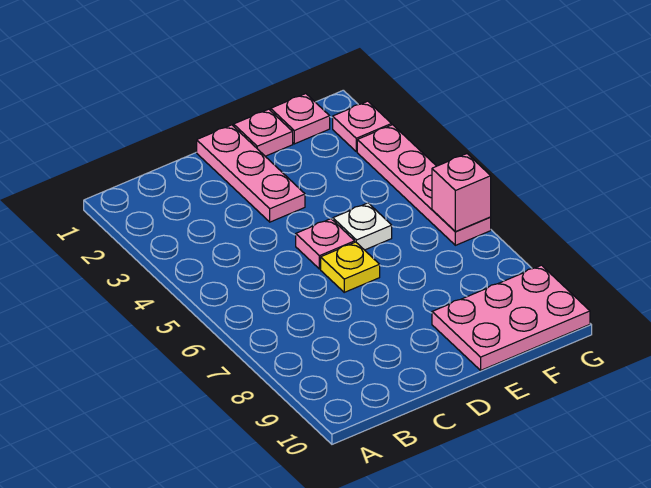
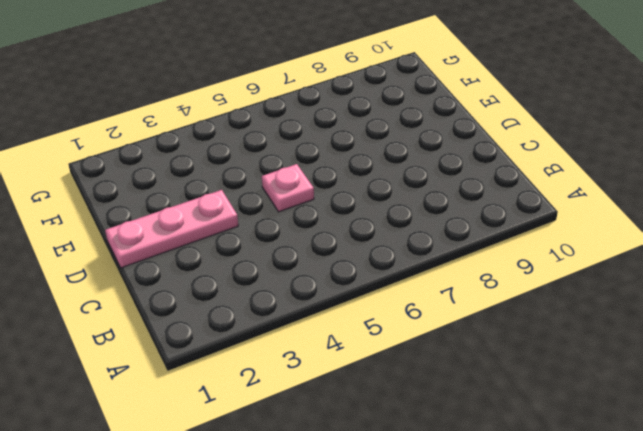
none -> yellow plate D6 level 1
none -> pink plate E1 level 1

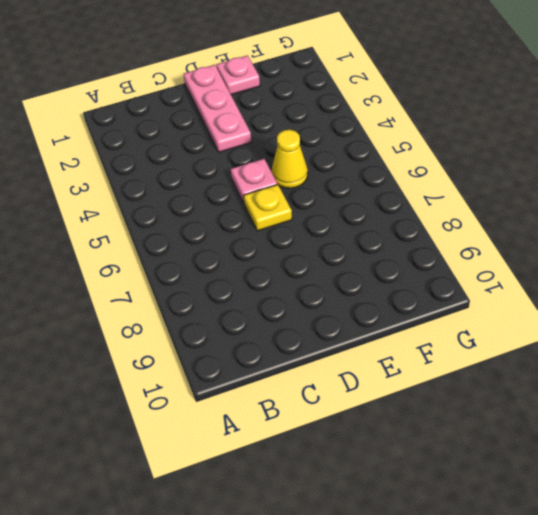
yellow cone E5 level 1 -> white plate E5 level 1
none -> pink plate E9:G10 level 1
none -> pink plate F1 level 1

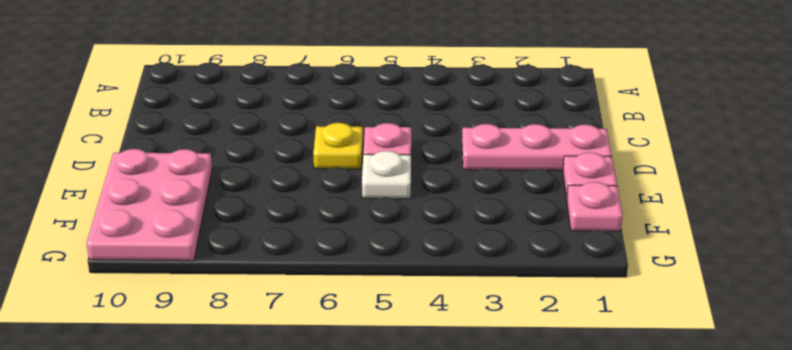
none -> pink plate G2 level 1
none -> pink plate G3:G6 level 1

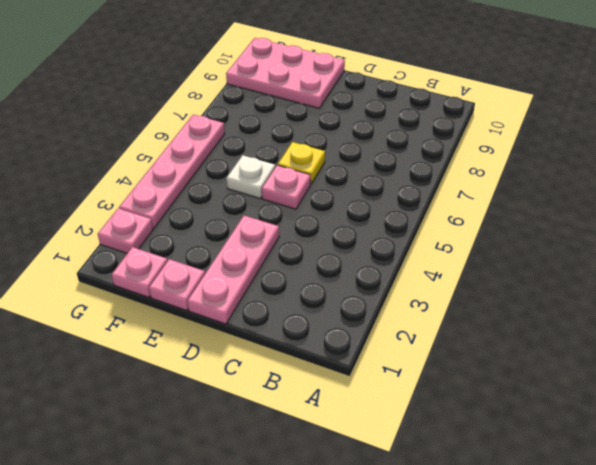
none -> pink brick G6 level 2

